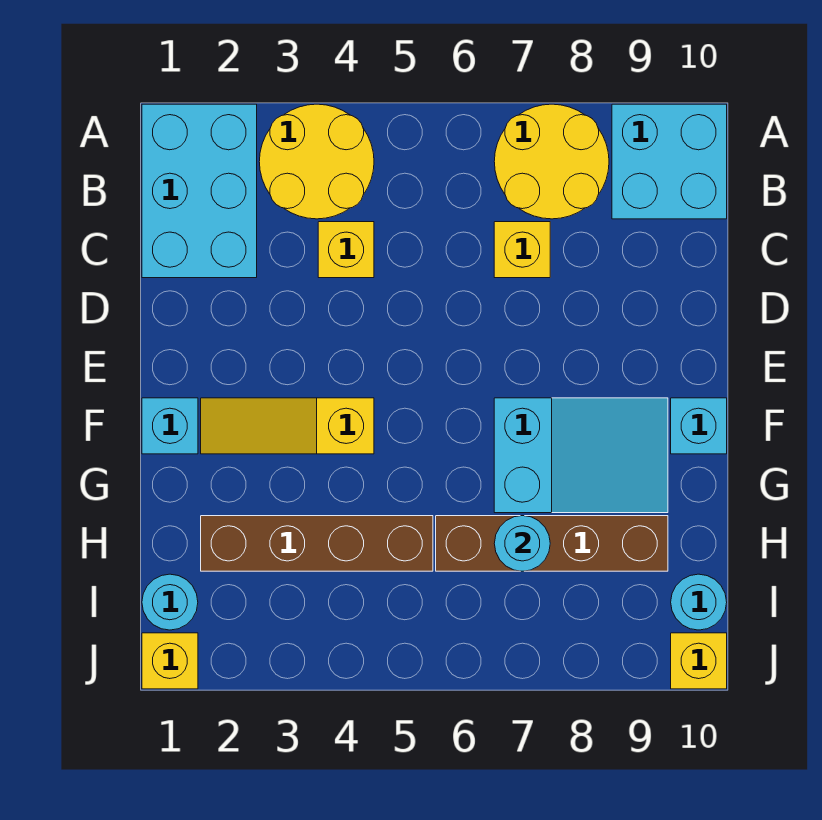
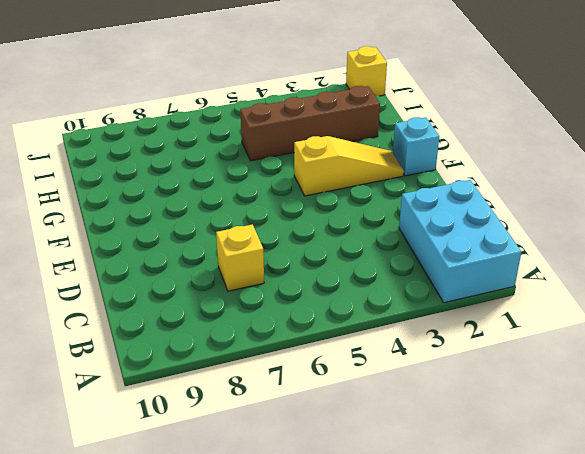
none -> yellow round brick A3:B4 level 1
none -> yellow round brick A7:B8 level 1
none -> cyan brick A9:B10 level 1

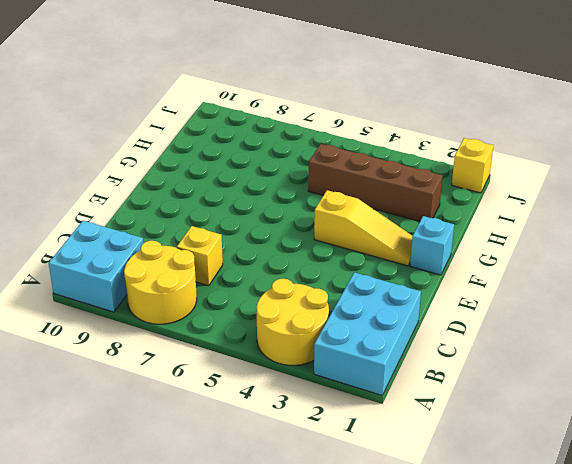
none -> yellow brick C4 level 1
none -> cyan slope F7:G9 level 1 top 7
none -> cyan brick F10 level 1

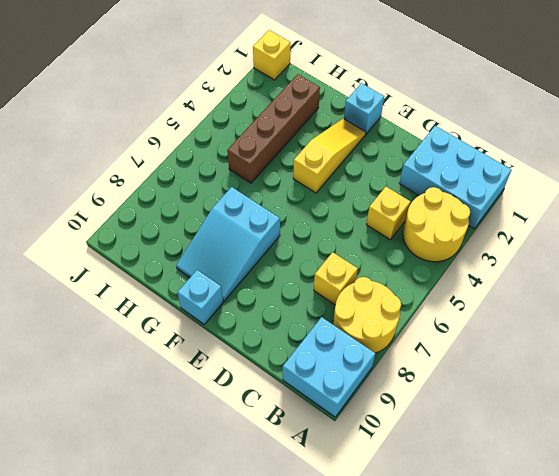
none -> brown brick H6:H9 level 1
none -> cyan round brick I1 level 1
none -> cyan round brick I10 level 1

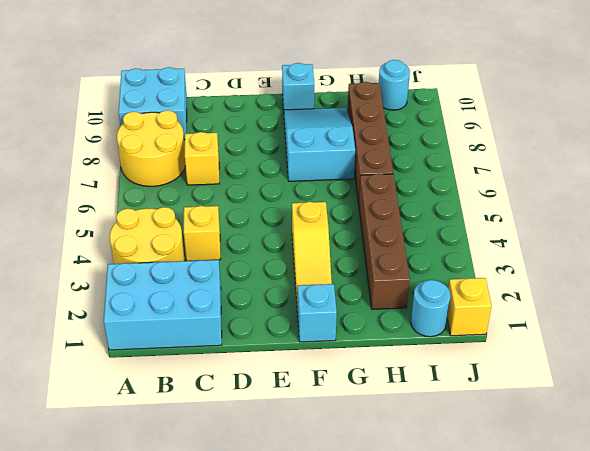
none -> yellow brick J10 level 1
none -> cyan round brick H7 level 2

